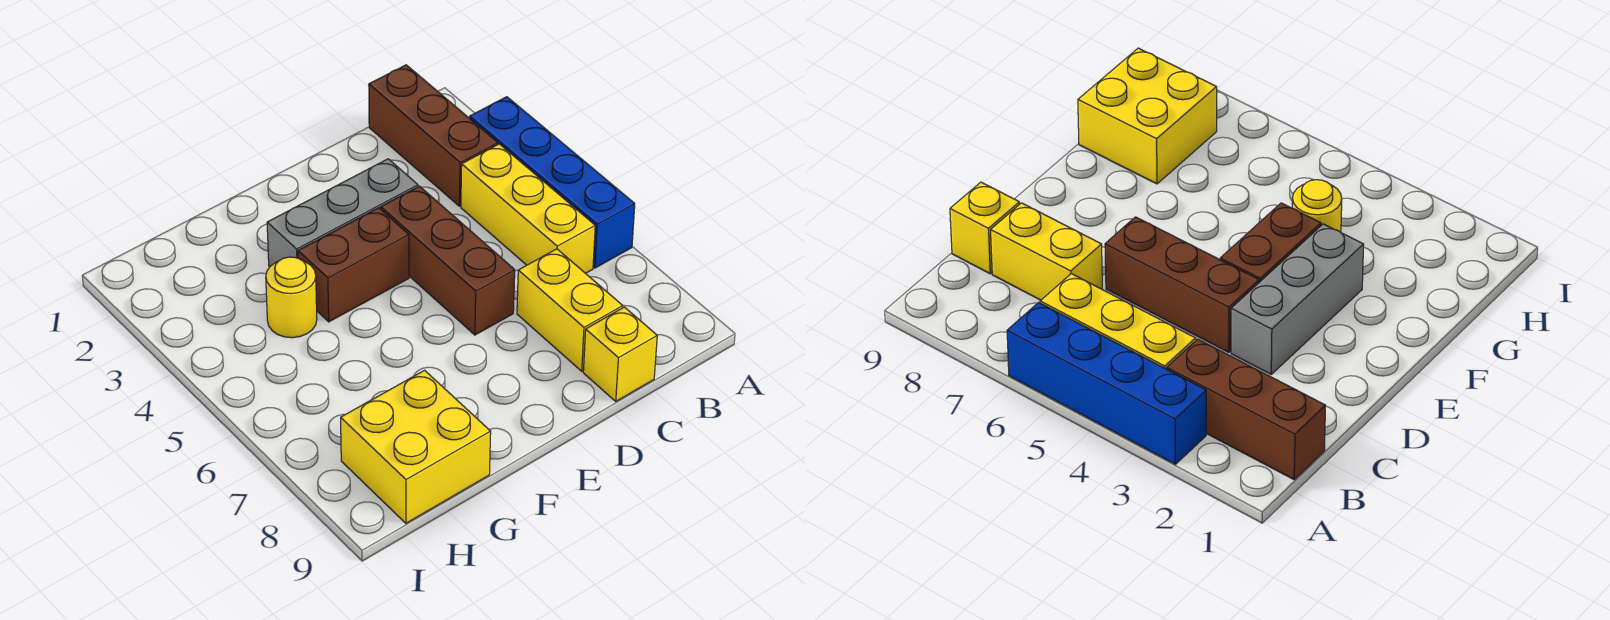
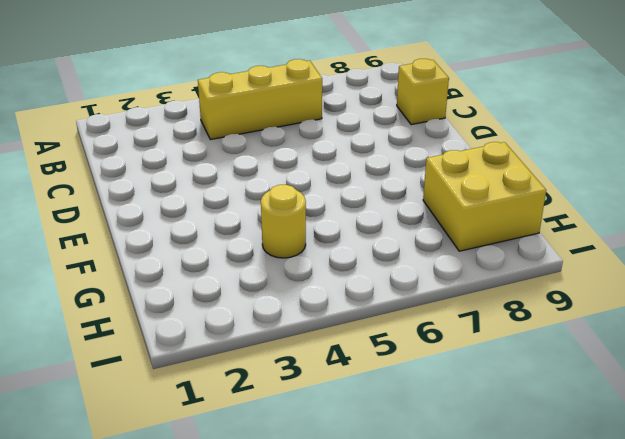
none -> blue brick A3:A6 level 1
none -> brown brick B1:B3 level 1

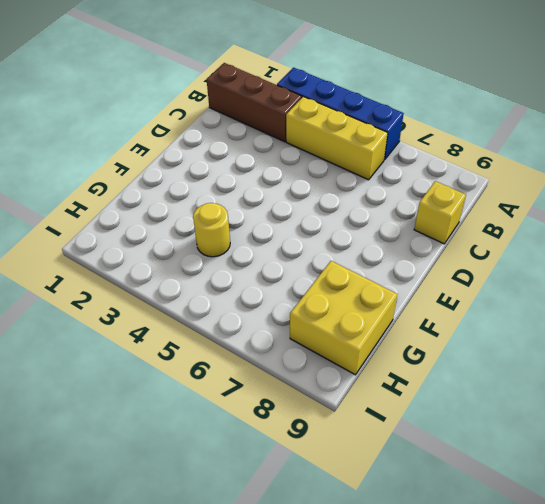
none -> yellow brick C7:C8 level 1
none -> grey brick D3:F3 level 1

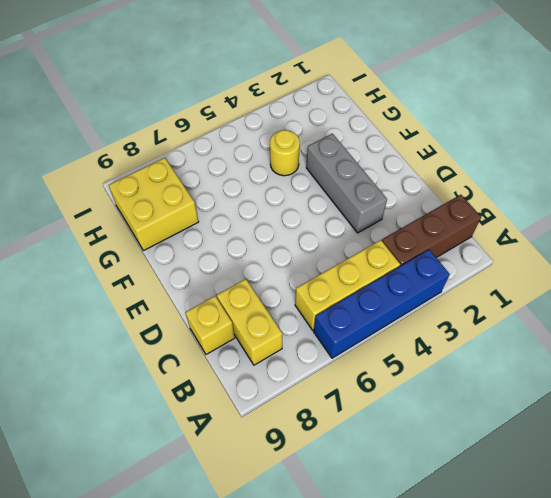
yellow brick B8:C8 level 1 -> yellow brick C7:C8 level 1
none -> brown brick D4:D6 level 1
none -> brown brick E4:F4 level 1

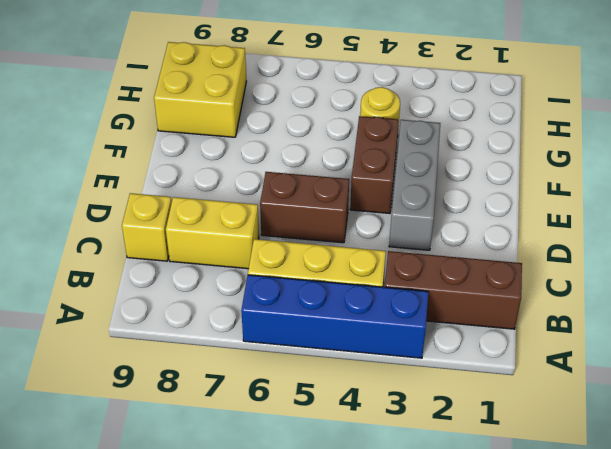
brown brick D5:D6 level 1 -> brown brick D4:D6 level 1

